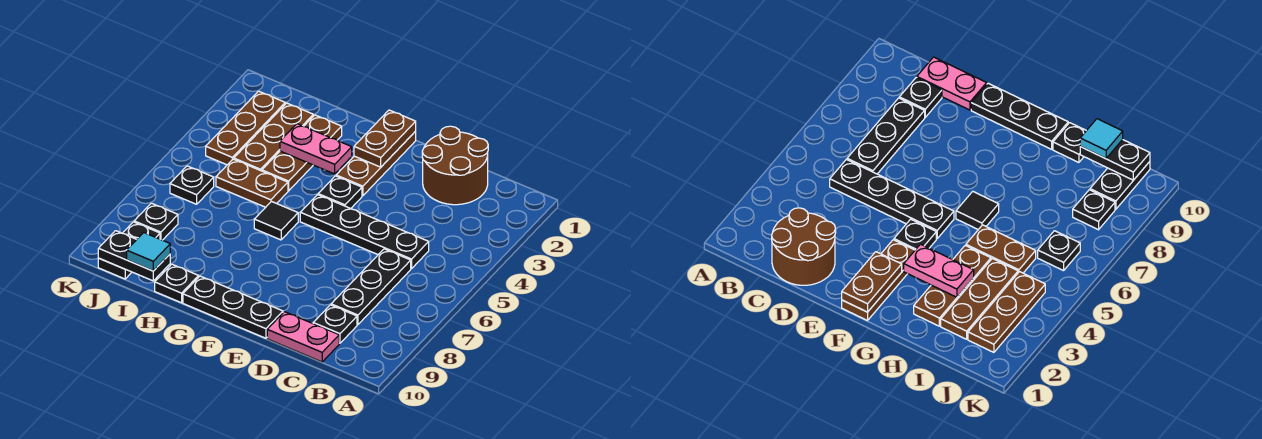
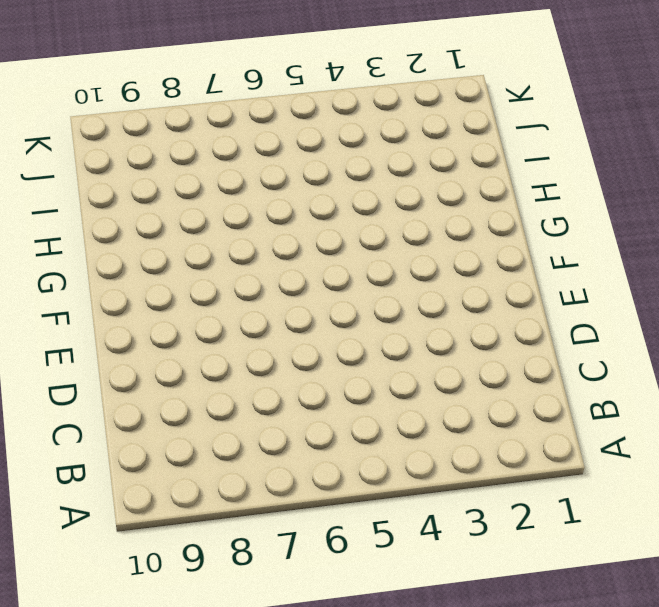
none -> brown round brick C1:D2 level 1
none -> black plate C5:F5 level 1
none -> black plate C6:C8 level 1

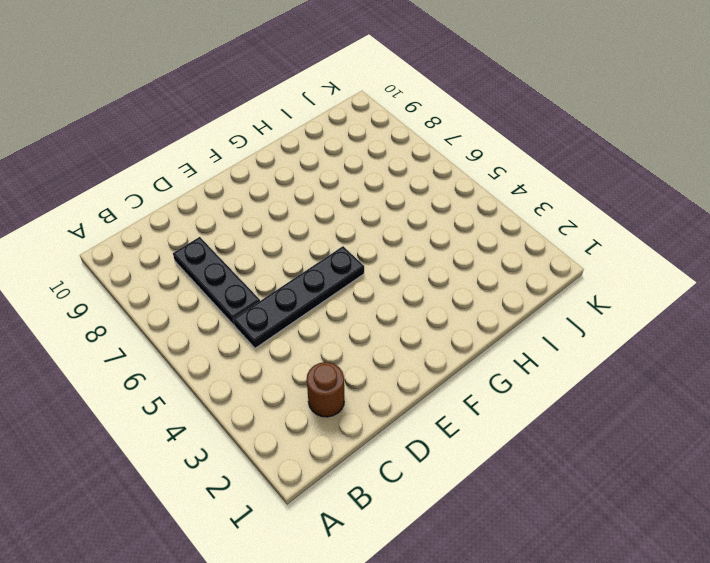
brown round brick C2 level 1 -> brown round brick C1:D2 level 1
none -> black plate C9 level 1
none -> pink plate C10:D10 level 1
none -> black plate E10:G10 level 1

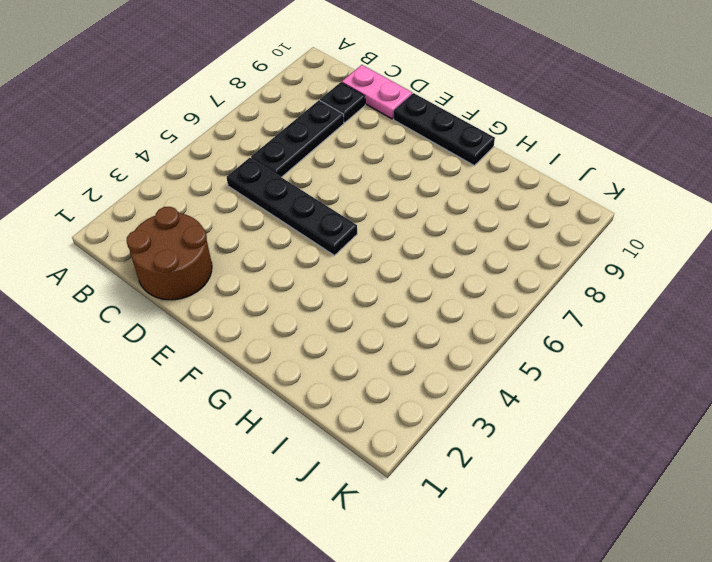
none -> brown plate F1:F3 level 1
none -> black plate F4 level 1
none -> black tile G6 level 1

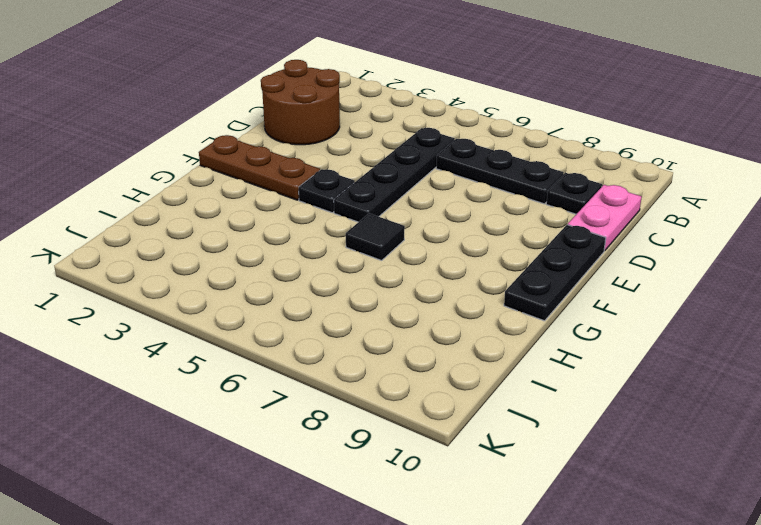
none -> brown plate H2:H4 level 1
none -> brown plate H5:I5 level 1
none -> black plate H10 level 1

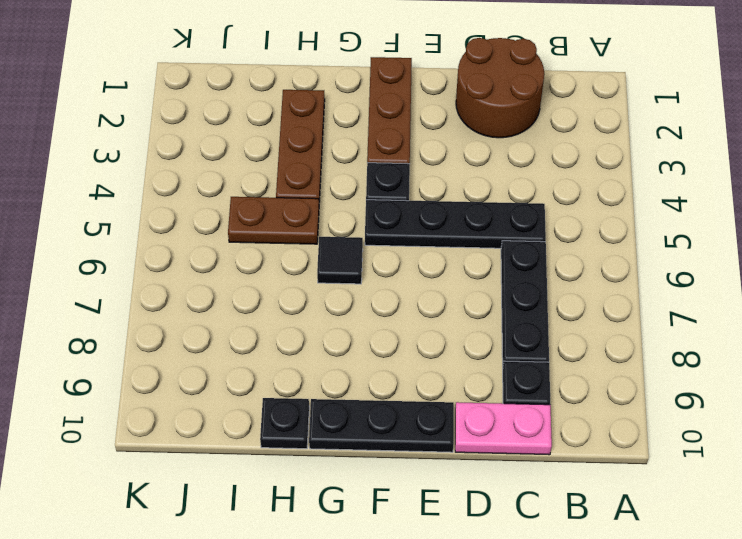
none -> brown plate I2:I4 level 1
none -> brown plate J2:J4 level 1
none -> black plate J6 level 1

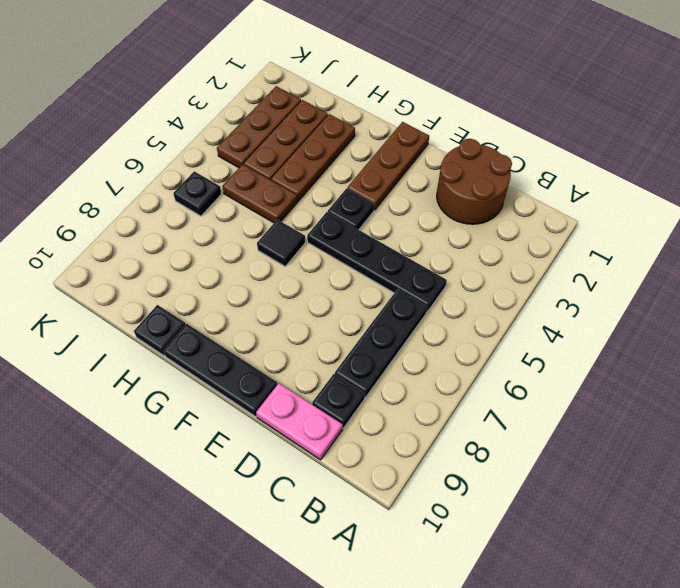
none -> black plate J8 level 1
none -> black plate J9:J10 level 1
none -> brown plate F1:F2 level 2

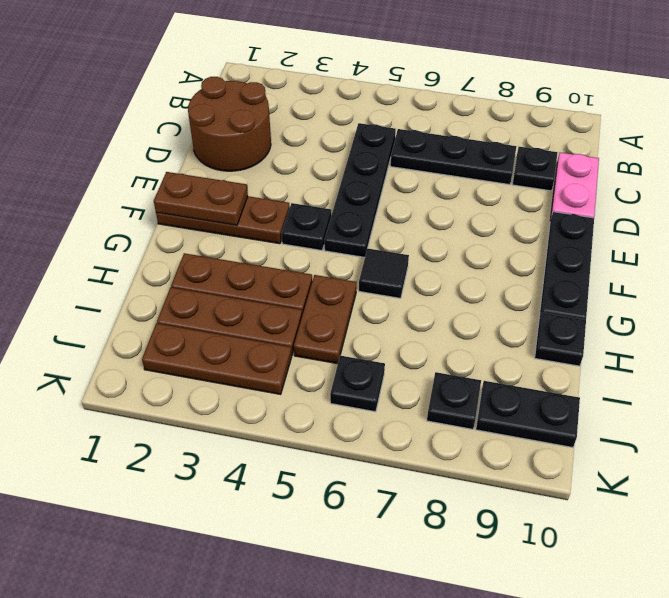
none -> pink plate G3:H3 level 2
none -> black plate I10:J10 level 2
none -> cyan tile I10 level 3

